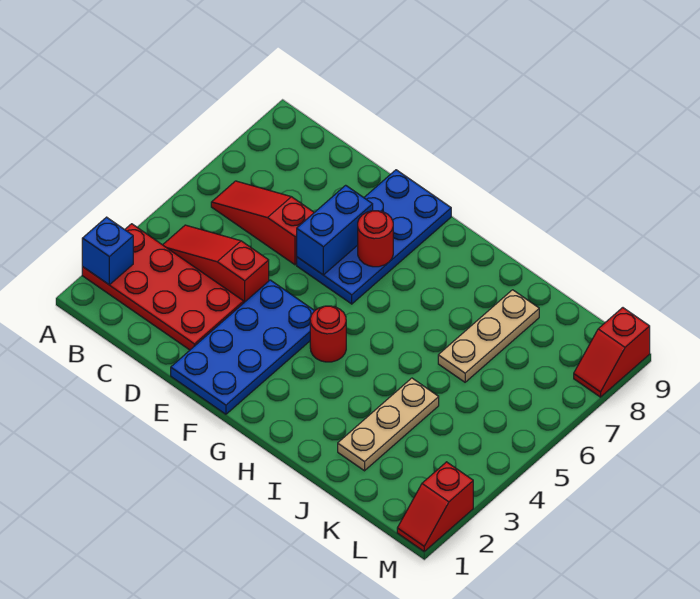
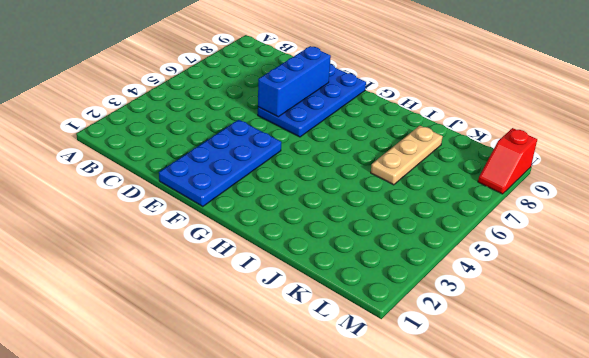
blue brick E6:E8 level 2 -> blue brick E6:E7 level 2
none -> red plate A2:D3 level 1
none -> red slope B4:D4 level 1 top D
none -> red slope B6:D6 level 1 top D

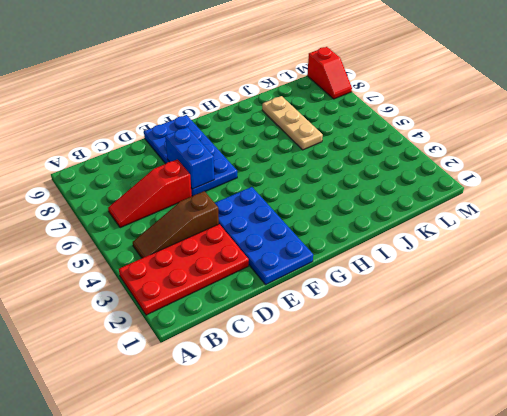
brown slope B4:D4 level 1 top D -> red slope B4:D4 level 1 top D
none -> red round brick G4 level 1
none -> tan plate J2:J4 level 1
none -> red slope M1:M2 level 1 top 2

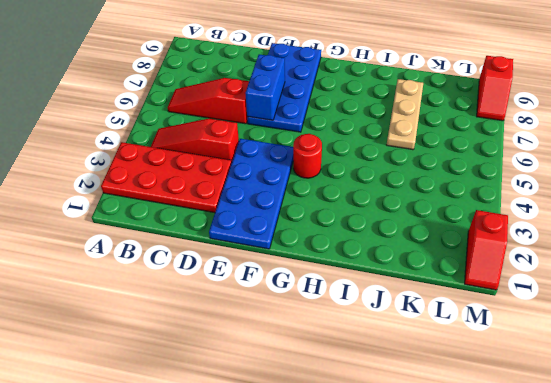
none -> tan plate J2:J4 level 1
none -> blue brick A2 level 2
none -> red round brick F7 level 2

